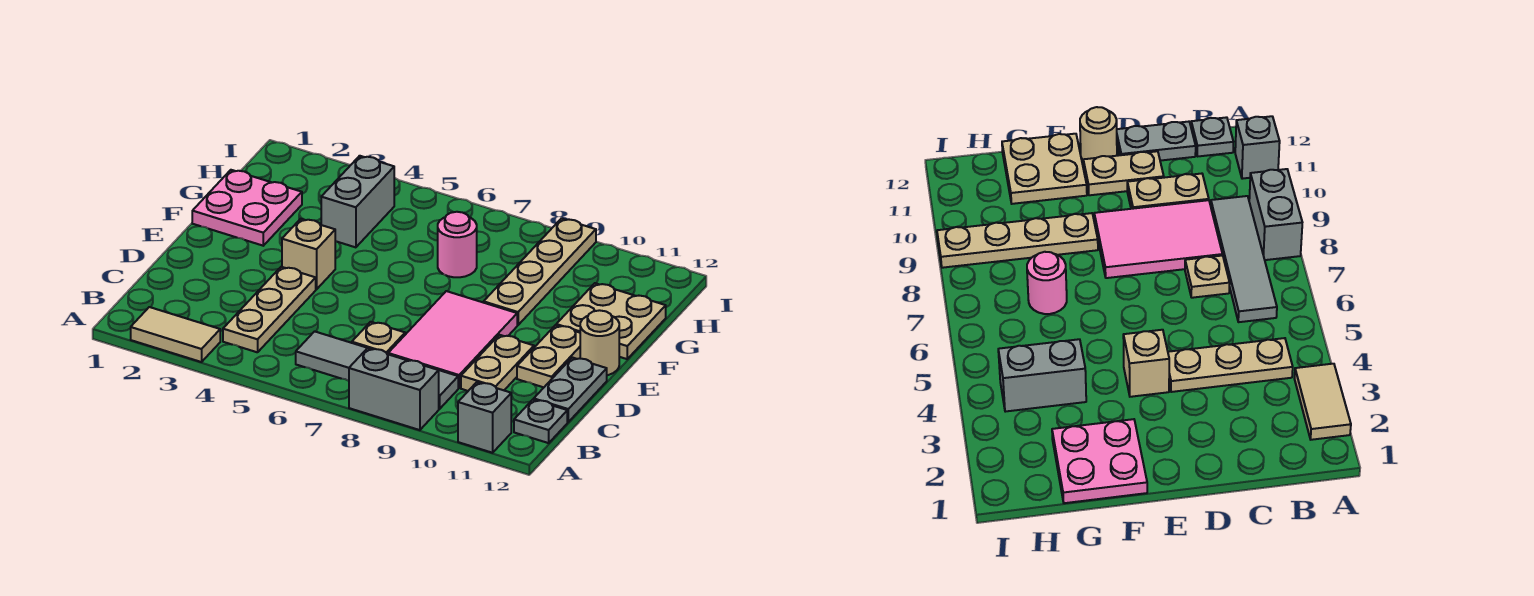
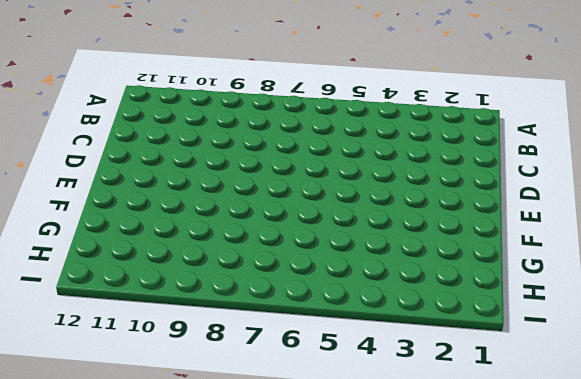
none -> tan tile A2:A3 level 1
none -> grey brick A8:A9 level 1
none -> grey brick A11 level 1

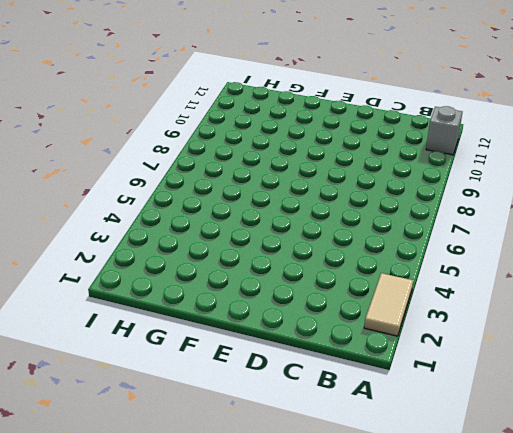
none -> grey brick A8:A9 level 1
none -> tan plate B4:D4 level 1
none -> grey tile B6:B9 level 1

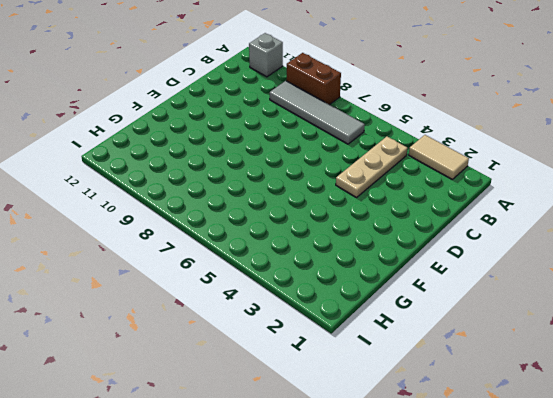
brown brick A8:A9 level 1 -> grey brick A8:A9 level 1
none -> grey plate B12 level 1
none -> tan plate C7 level 1
none -> pink tile C8:E9 level 1

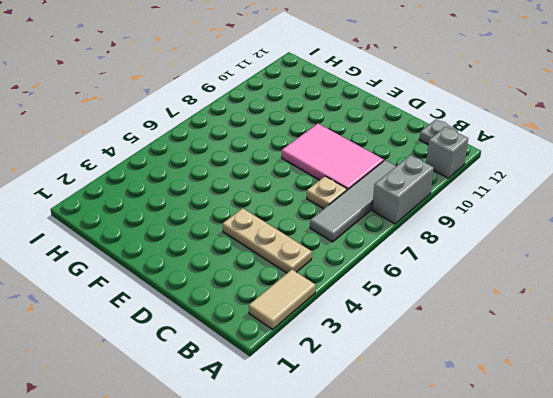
none -> tan plate C10:D10 level 1
none -> grey plate C12:D12 level 1
none -> tan plate D11:E11 level 1

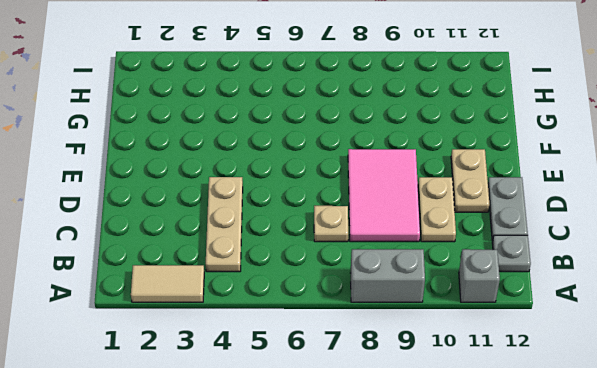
none -> grey tile B6:B9 level 1
none -> tan brick E4 level 1
none -> tan round brick E12 level 1

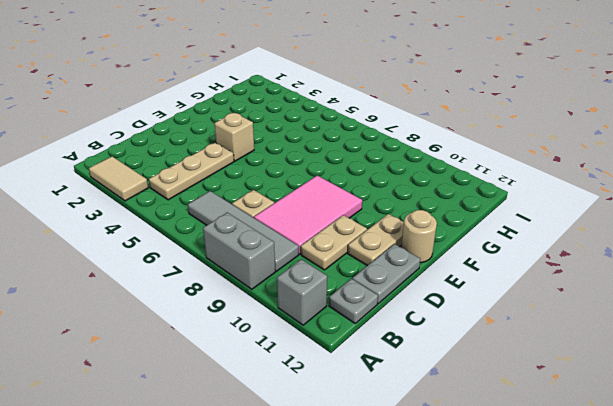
none -> pink plate F1:G2 level 1
none -> tan plate F9:I9 level 1
none -> tan plate F11:G12 level 1

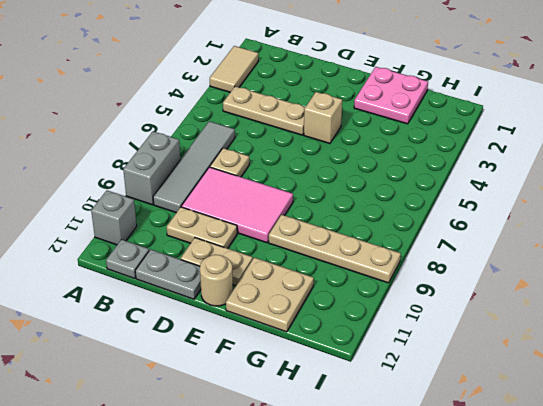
none -> grey brick G4:H4 level 1
none -> pink round brick G7 level 1

